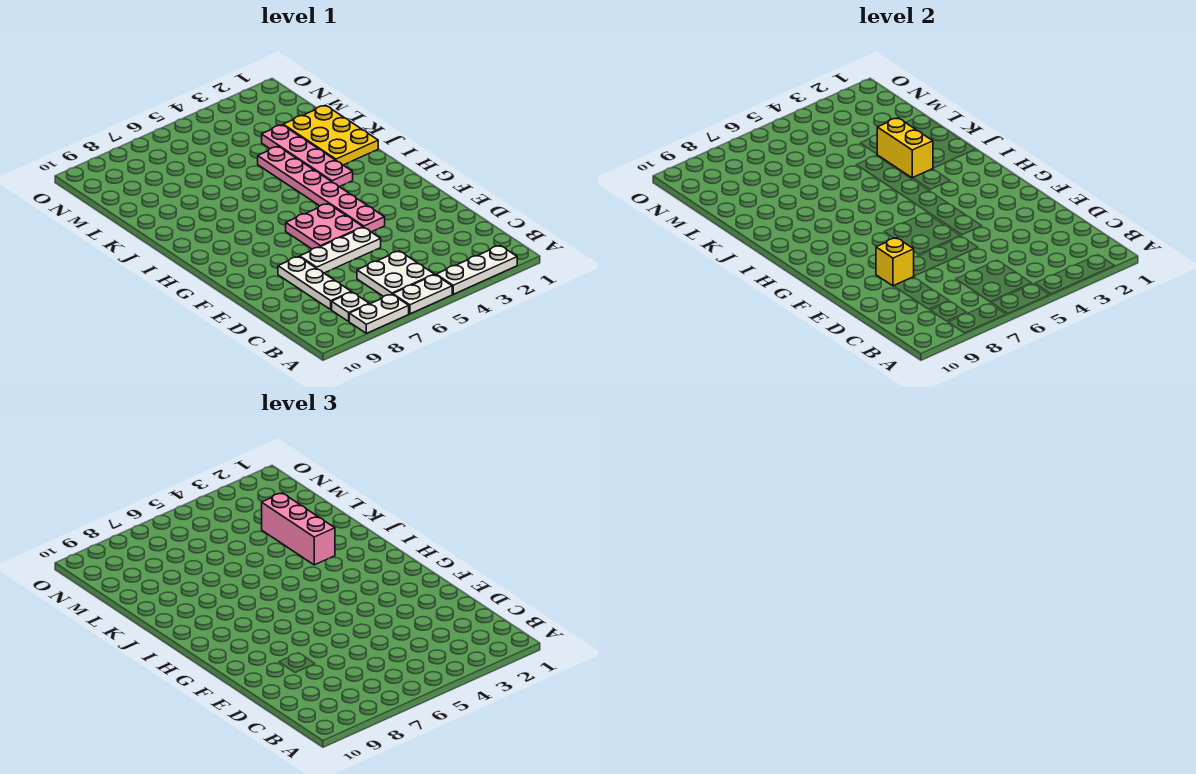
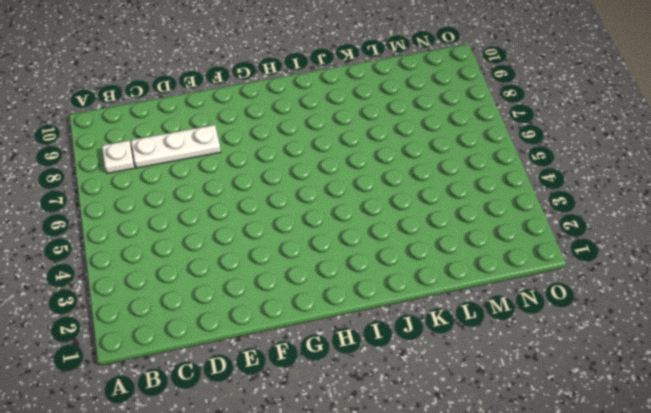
none -> white plate A2:A4 level 1
none -> white plate A5:A6 level 1
none -> white plate A7:A8 level 1

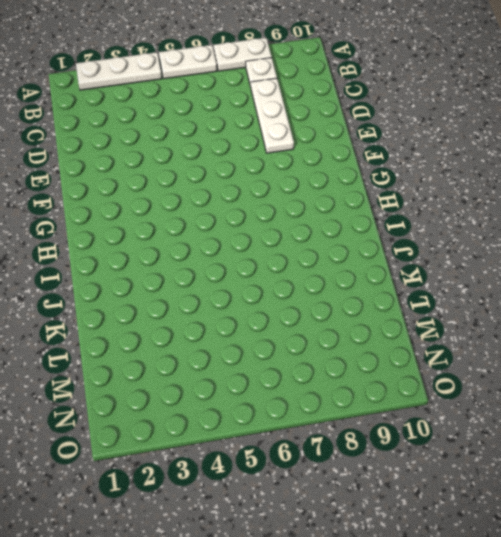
none -> white plate B5:C6 level 1
none -> white plate E5:E7 level 1
none -> pink plate F4:K4 level 1

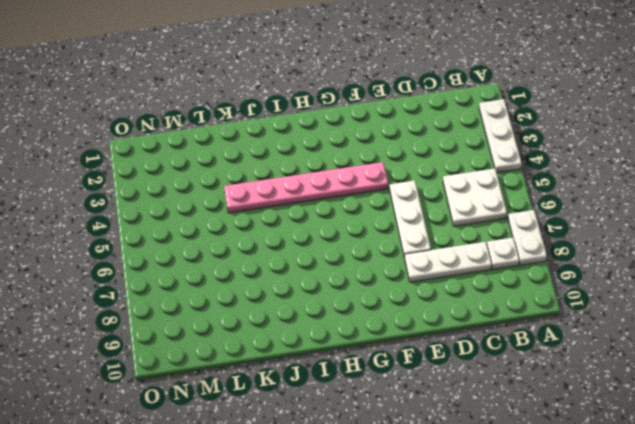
none -> white plate A5:A6 level 1
none -> pink plate F5:G6 level 1
none -> pink plate I3:L3 level 1

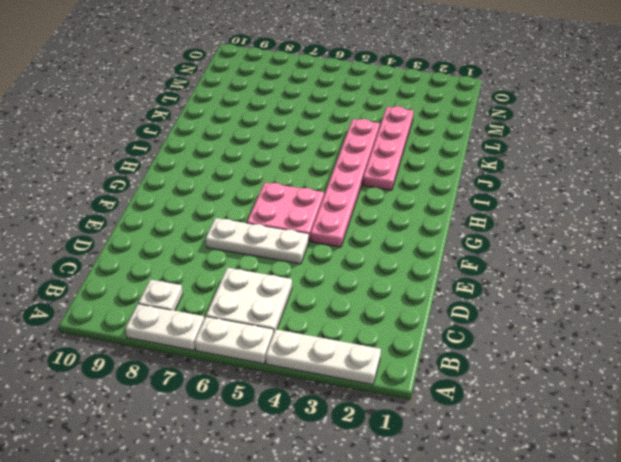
none -> white plate C8:E8 level 1
none -> yellow plate J1:L2 level 1
none -> yellow brick E8 level 2

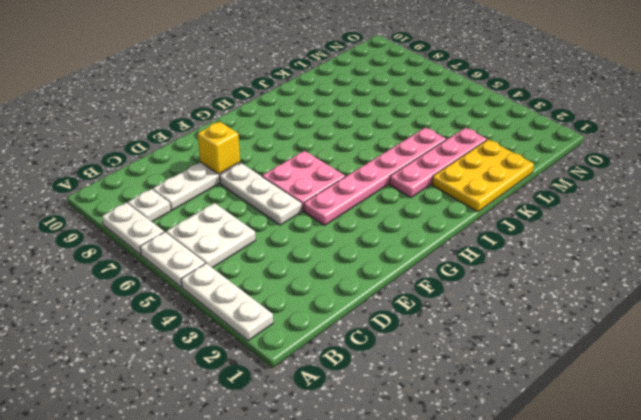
none -> yellow brick J3:K3 level 2
none -> pink brick J3:L3 level 3

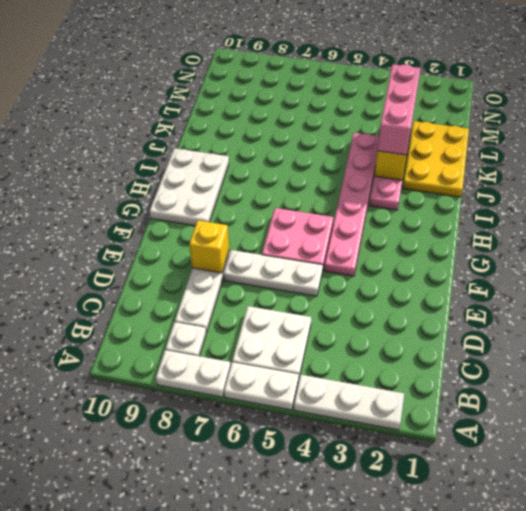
white plate G9:I10 level 1 -> none

